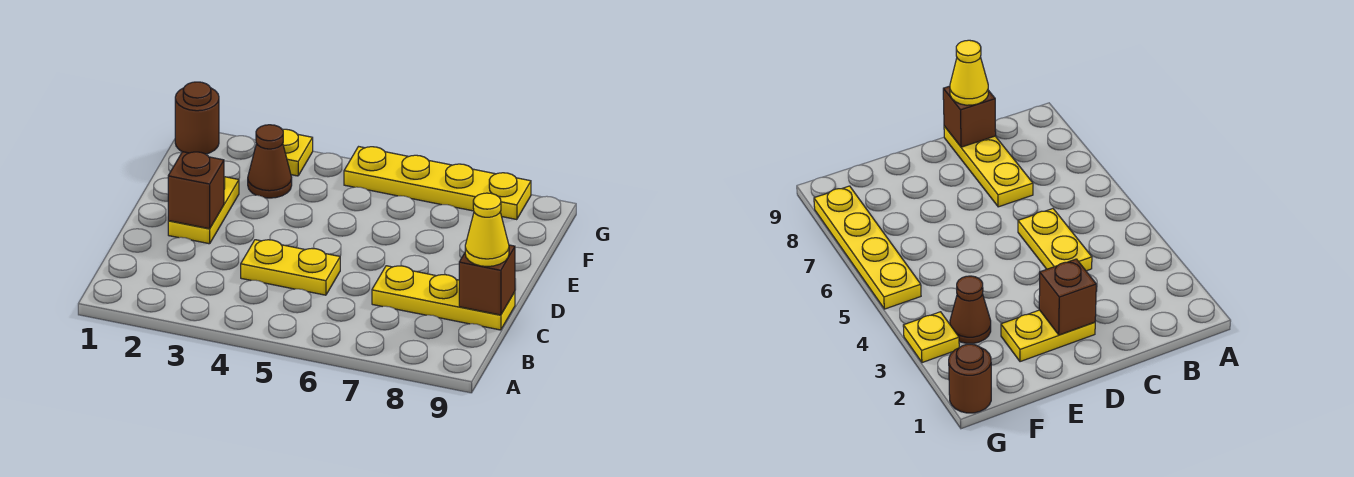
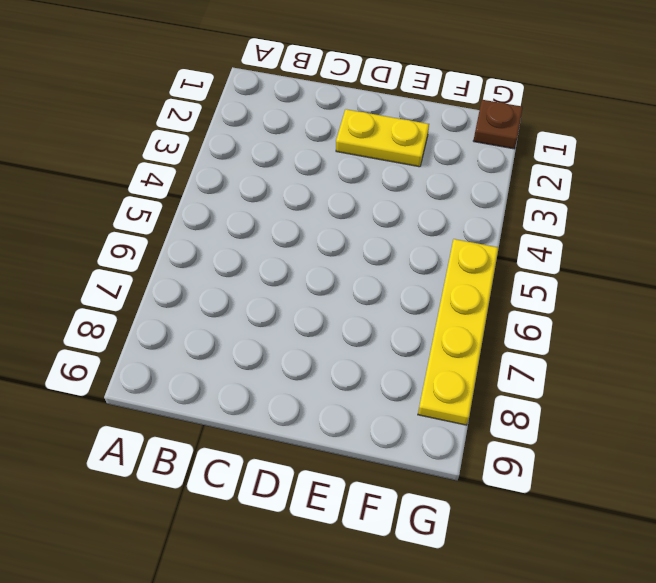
brown plate G1 level 1 -> brown round brick G1 level 1
none -> yellow plate C4:C5 level 1
none -> yellow plate C7:C9 level 1

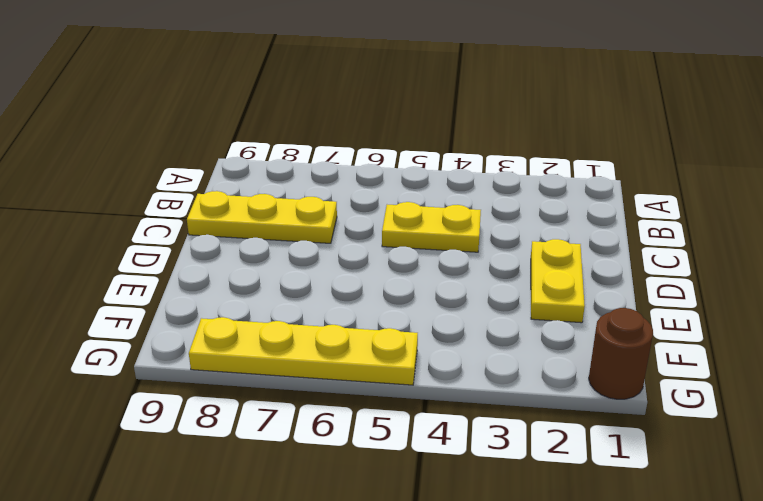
none -> brown cone F3 level 1
none -> yellow plate G3 level 1

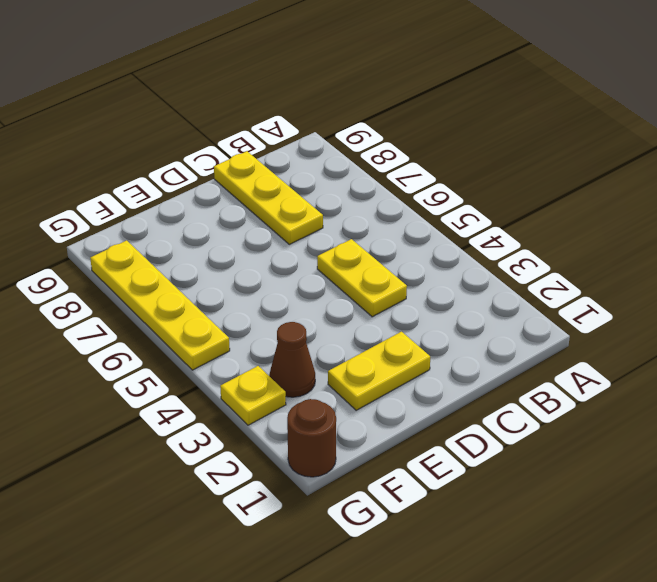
none -> brown brick C9 level 2
none -> brown brick D2 level 2

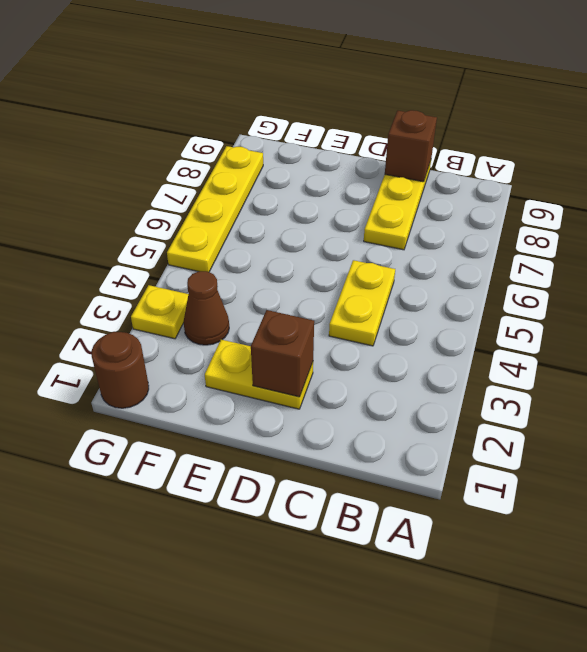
none -> yellow cone C9 level 3

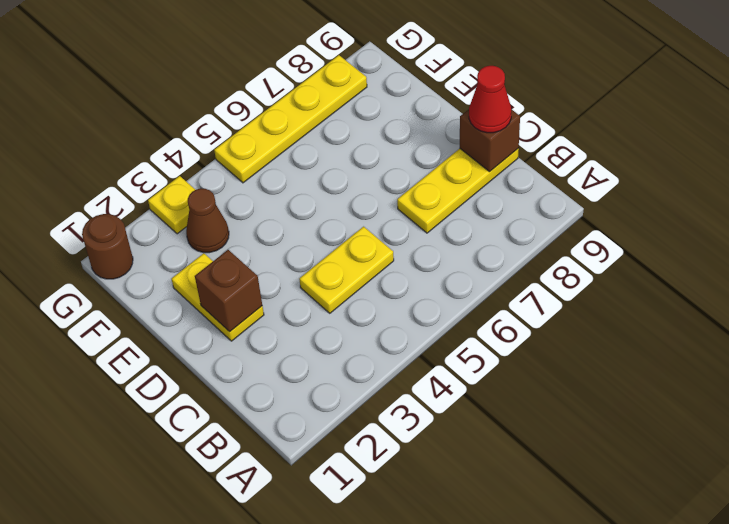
red cone C9 level 3 -> yellow cone C9 level 3

